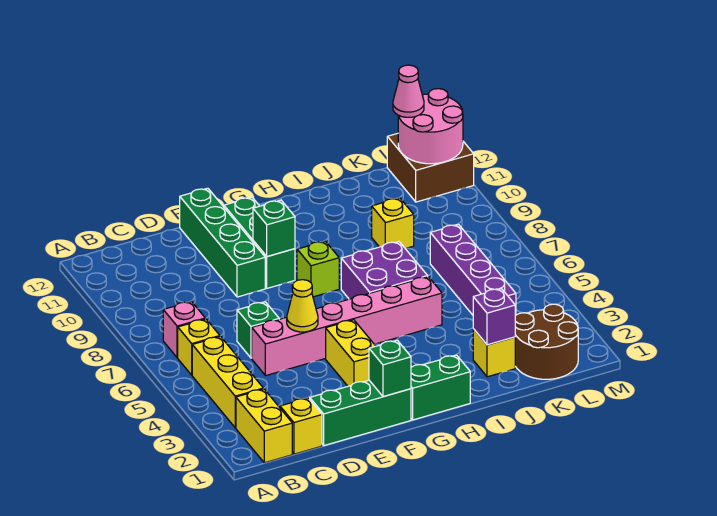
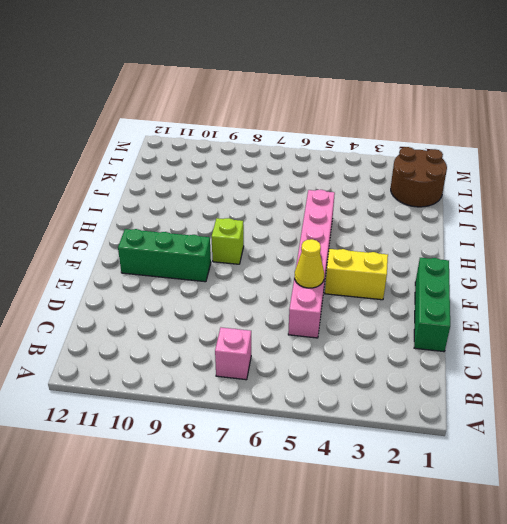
none -> yellow brick B1:B2 level 1
none -> yellow brick B3:B5 level 1
none -> yellow brick B6 level 1

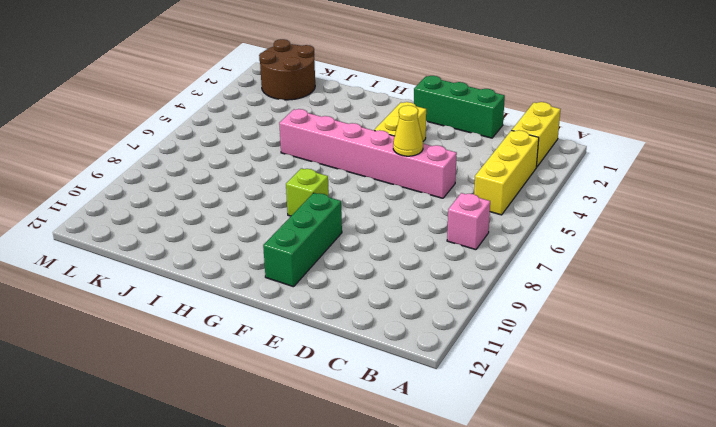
none -> yellow brick B6 level 1
none -> yellow brick C1 level 1
none -> green brick D6 level 1

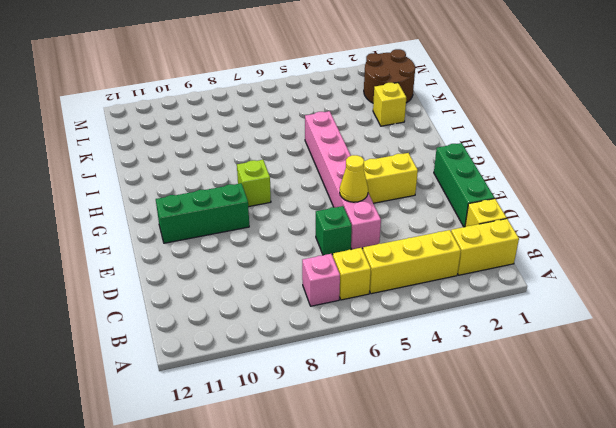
none -> green brick E9:E12 level 1
none -> green brick G1:H1 level 1
none -> purple brick H6:I7 level 1

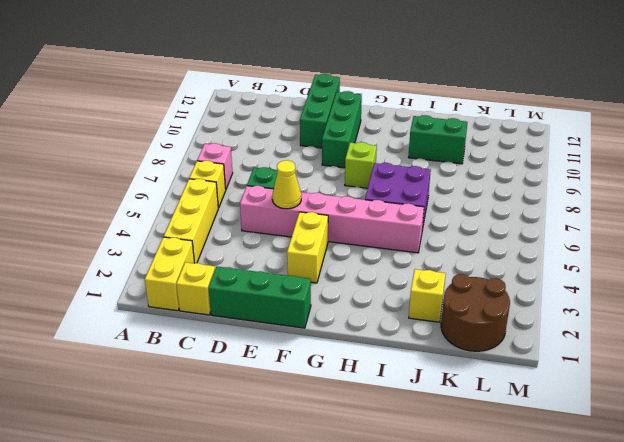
green brick E10:E12 level 1 -> green brick E9:E12 level 1
green brick I10:J10 level 1 -> green brick G1:H1 level 1
none -> yellow brick J9 level 1
none -> purple brick K4:K7 level 1
none -> brown brick L11:M12 level 1

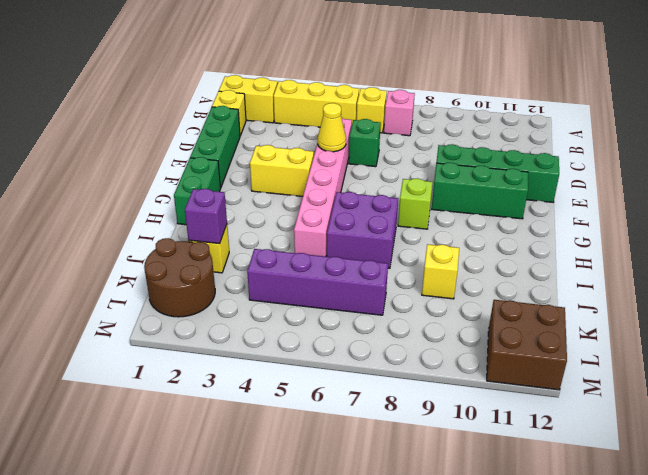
none -> green brick F1 level 2
none -> green brick F9 level 2
none -> pink round brick L11:M12 level 2

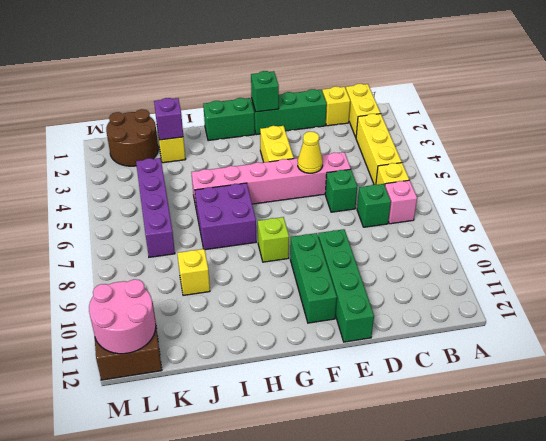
green brick C7 level 1 -> green brick F9 level 2
none -> pink cone L12 level 3

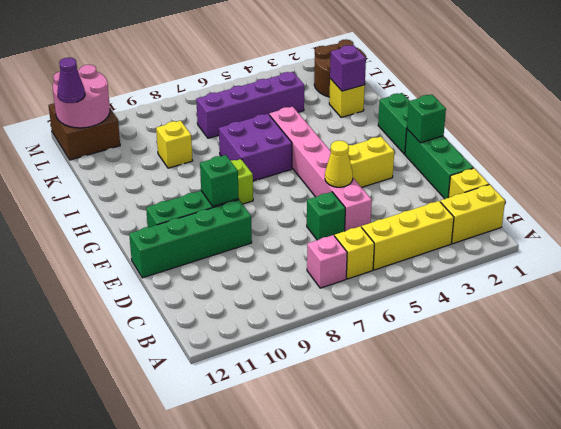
purple cone L12 level 3 -> pink cone L12 level 3

